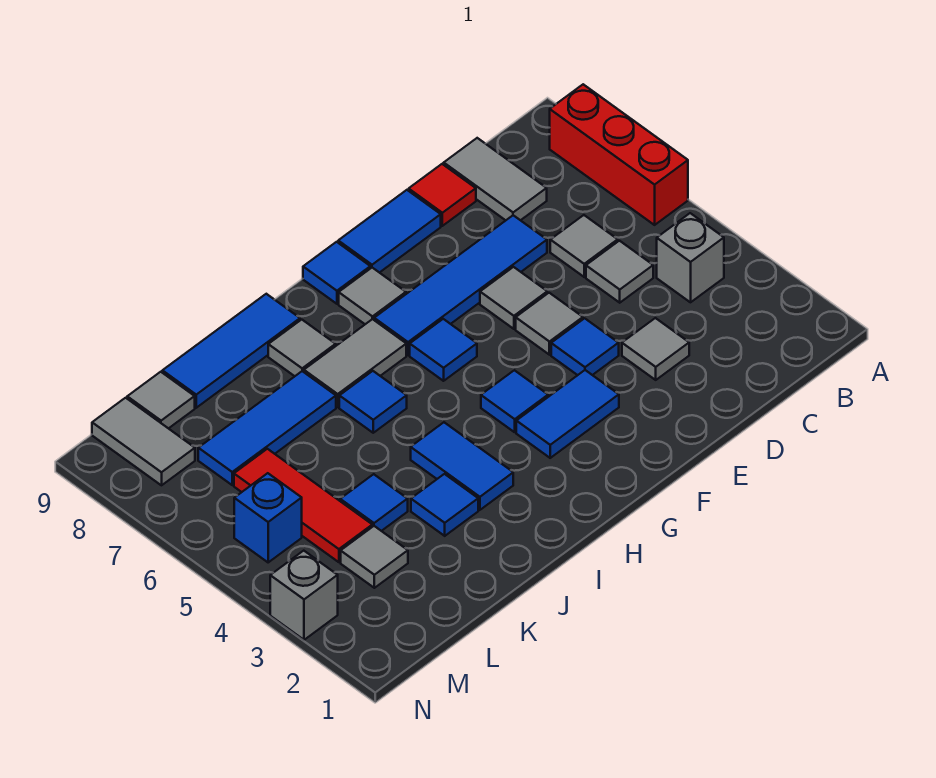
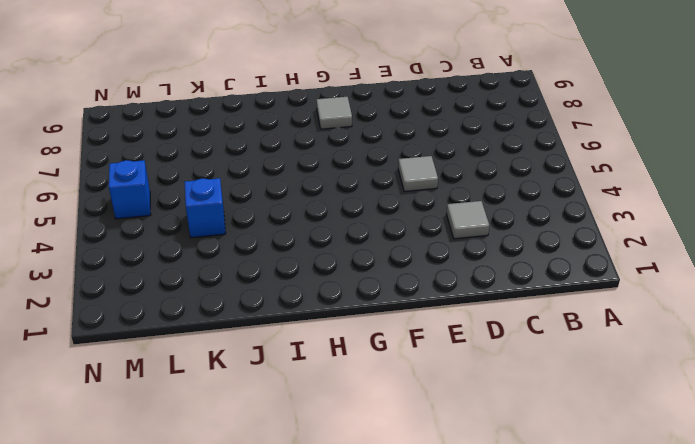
blue brick K4 level 1 -> blue tile K4 level 1
none -> red brick A6:A8 level 1
none -> grey brick B4 level 1
none -> grey tile C5 level 1
none -> grey tile C6 level 1

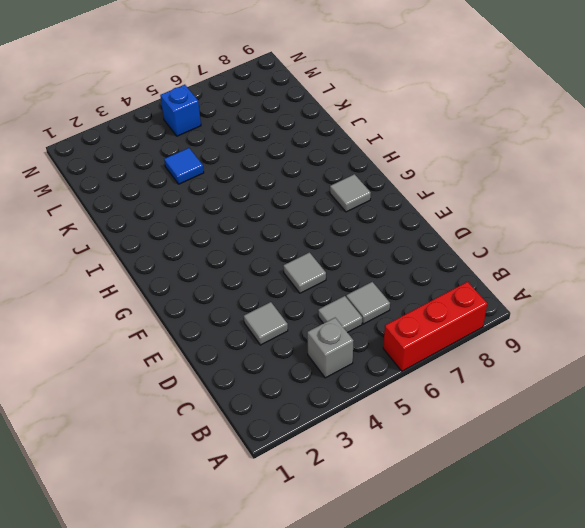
none -> grey tile C8:C9 level 1
none -> blue tile D7:G7 level 1
none -> red tile D9 level 1
none -> blue tile E4 level 1

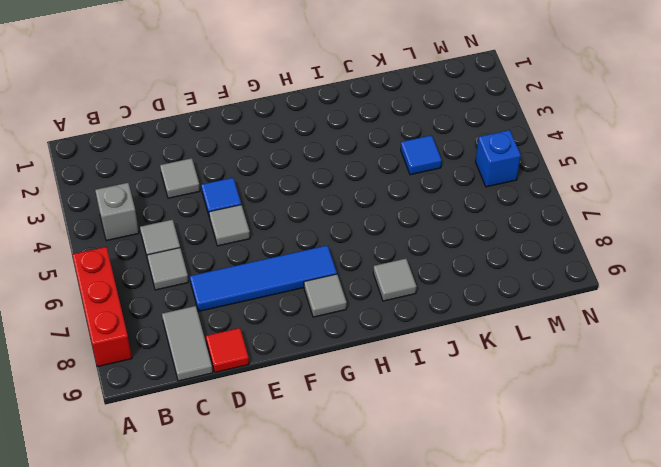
none -> grey tile E6 level 1
none -> blue tile E9:F9 level 1
none -> blue tile F3:G3 level 1
none -> blue tile G4 level 1

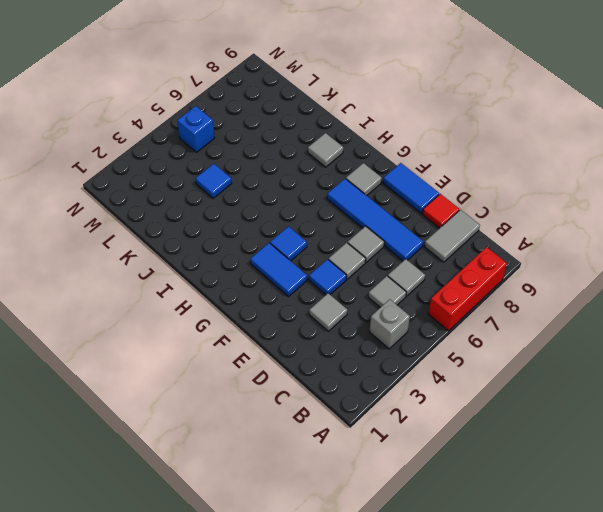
none -> blue tile G6 level 1
none -> blue tile G9 level 1
none -> grey tile H7:I7 level 1
none -> blue tile I3:I4 level 1

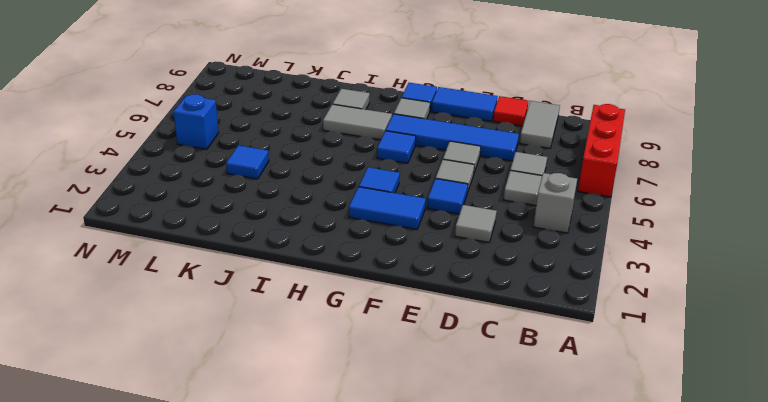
none -> blue tile I3:I4 level 1
none -> blue tile I6 level 1
none -> blue tile I9:K9 level 1
none -> blue tile J3 level 1

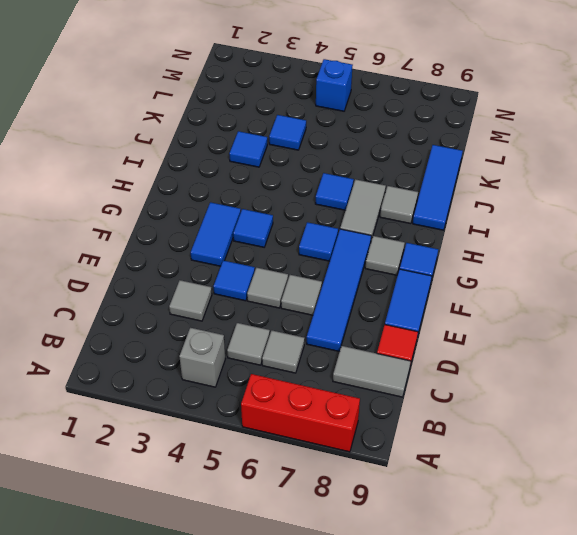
none -> blue tile I3:I4 level 1
none -> blue tile J7:L7 level 1
none -> grey tile L3 level 1
none -> red tile L4:L6 level 1

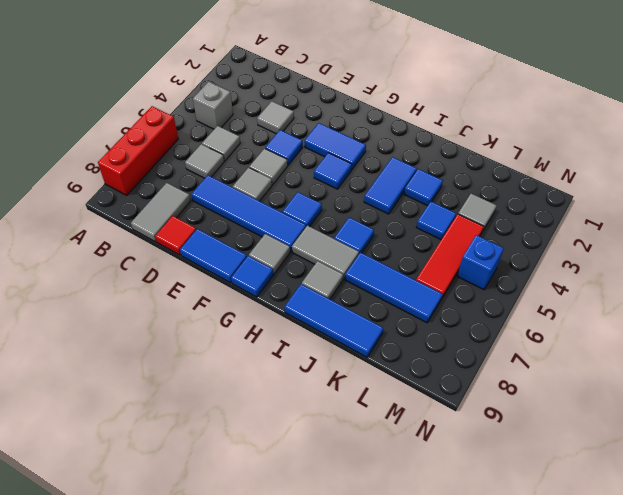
none -> grey tile L9 level 1
none -> grey tile M8:M9 level 1
none -> grey brick N3 level 1

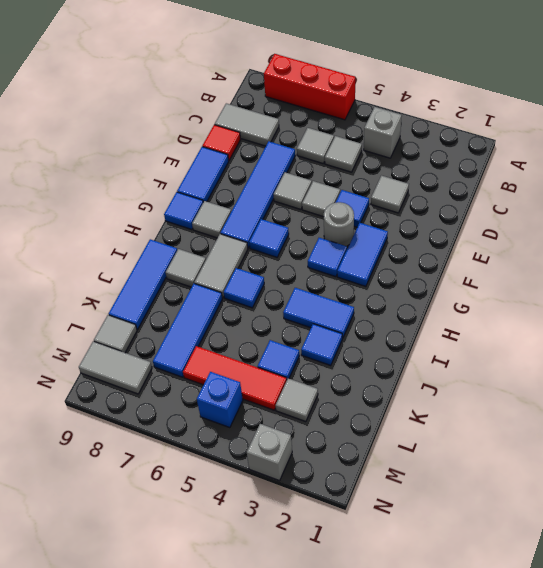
grey round brick F4 level 1 -> none

